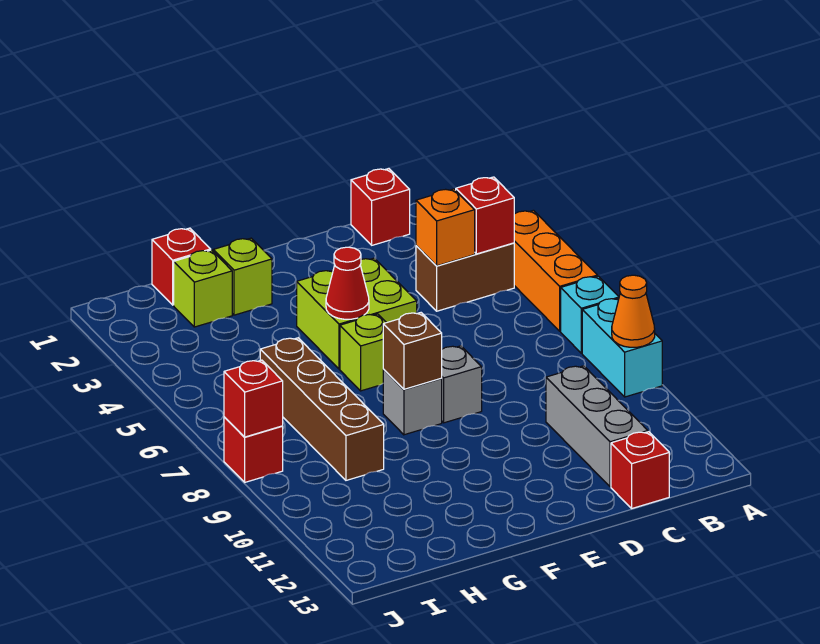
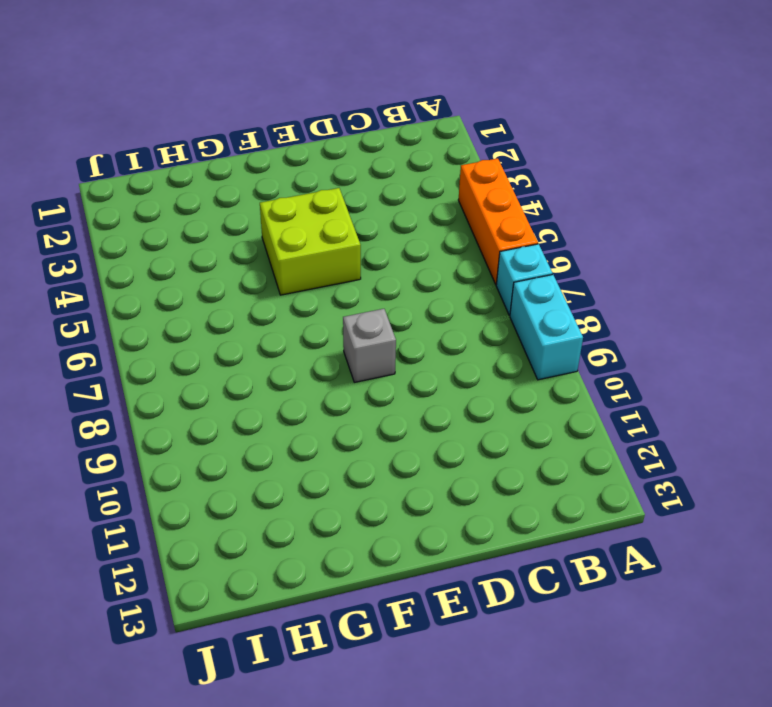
none -> brown brick B4:C4 level 1
none -> red brick C1 level 1
none -> grey brick C10:C12 level 1

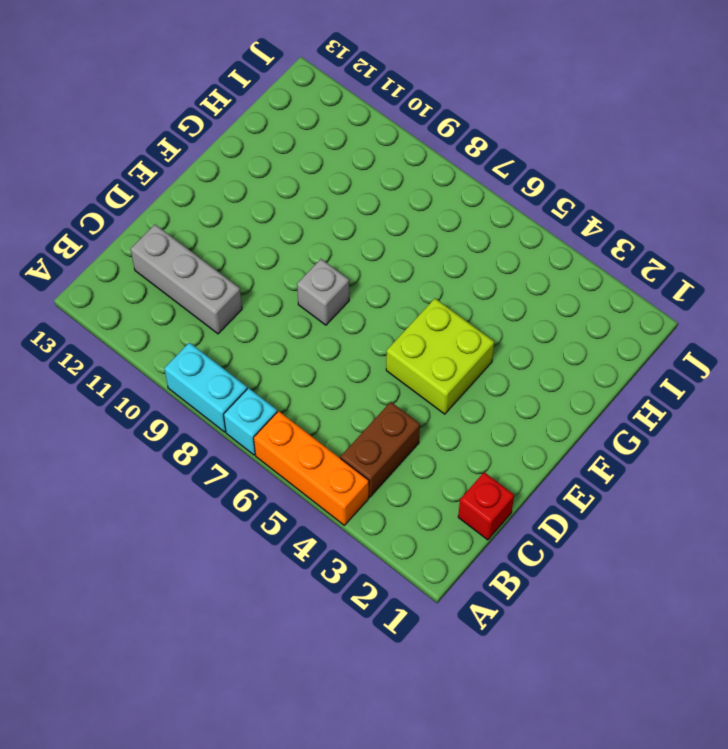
none -> red brick C13 level 1
none -> lime brick F6 level 1
none -> grey brick F8 level 1

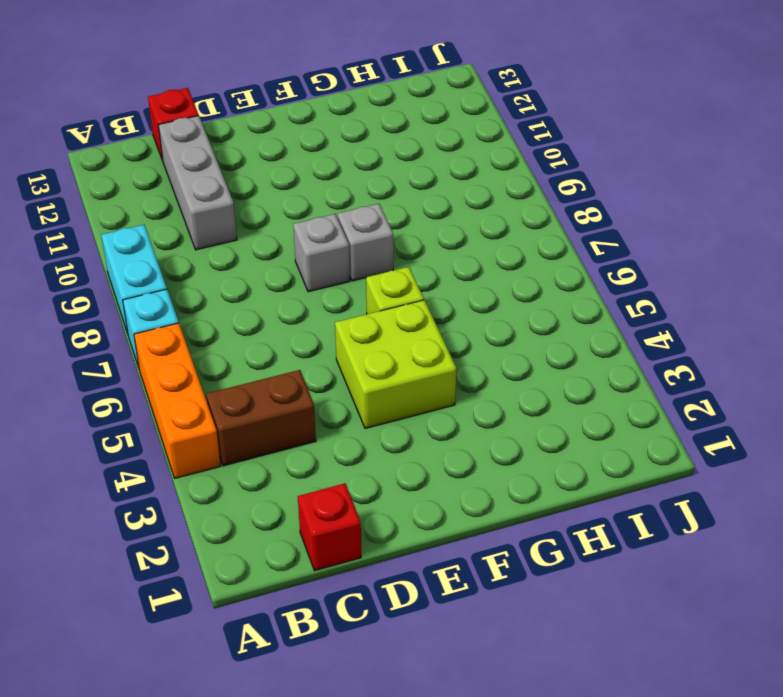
none -> lime brick G2 level 1
none -> red brick H1 level 1
none -> lime brick H2 level 1

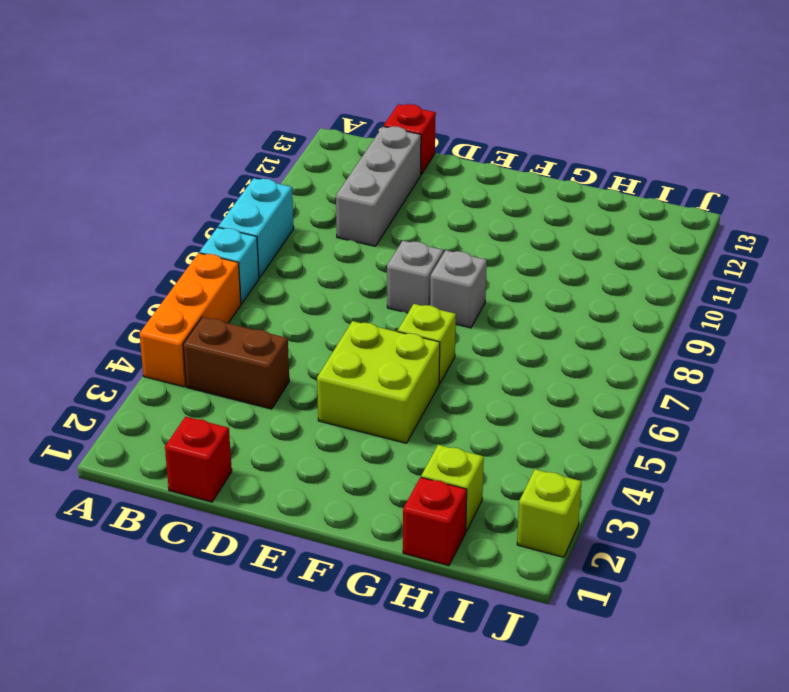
lime brick J2 level 1 -> lime brick G2 level 1
none -> brown brick H6:H9 level 1
none -> red brick J8 level 1
none -> orange cone A9 level 2

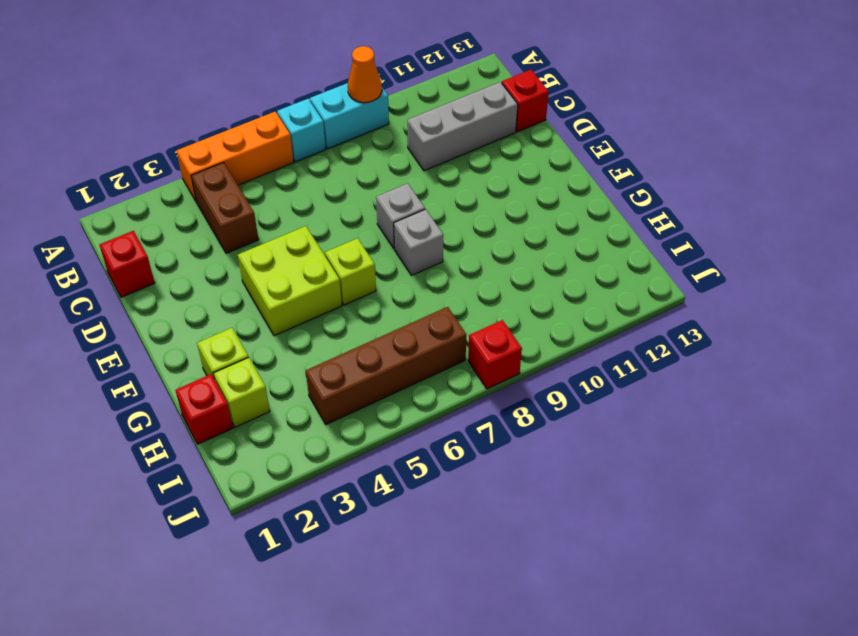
brown brick I4:I7 level 1 -> brown brick H6:H9 level 1
none -> red brick B4 level 2
none -> orange brick C4 level 2
none -> red cone F5 level 2

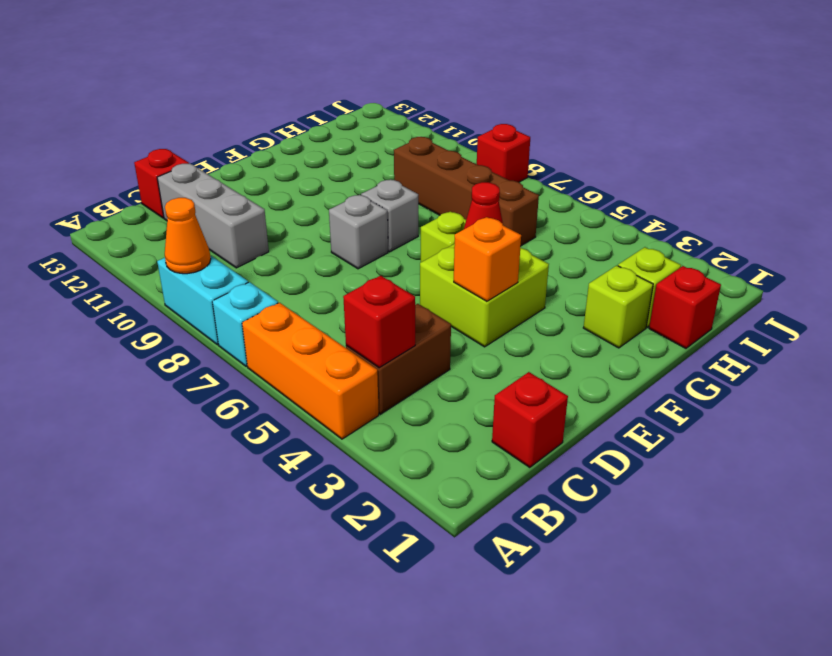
orange brick E4 level 2 -> orange brick C4 level 2
none -> brown brick F8 level 2
none -> red brick J8 level 2

